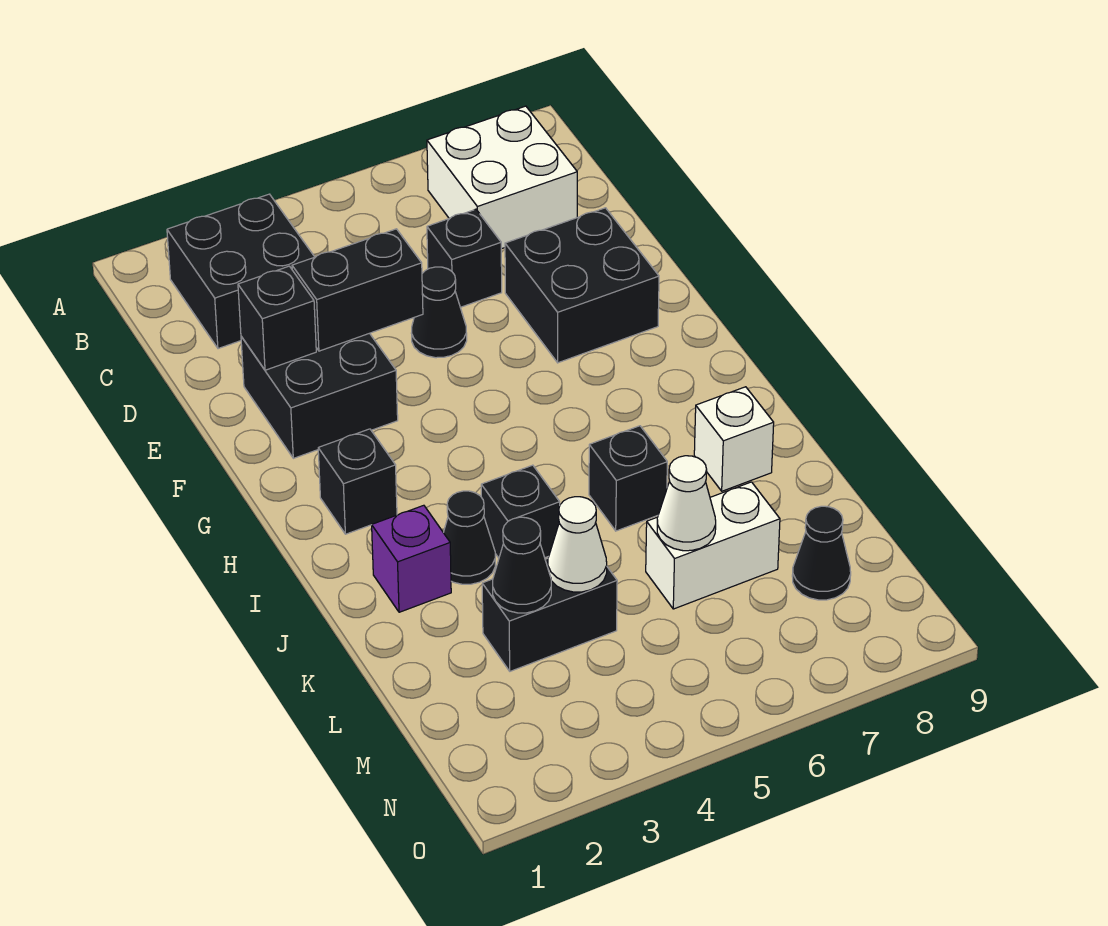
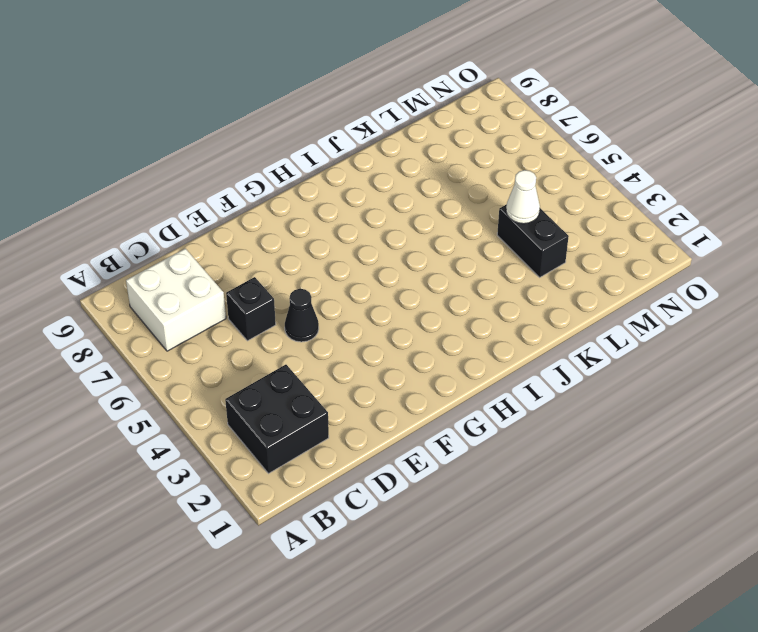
none -> black brick E2:F3 level 1
none -> black brick E7:F8 level 1
none -> black brick H2 level 1

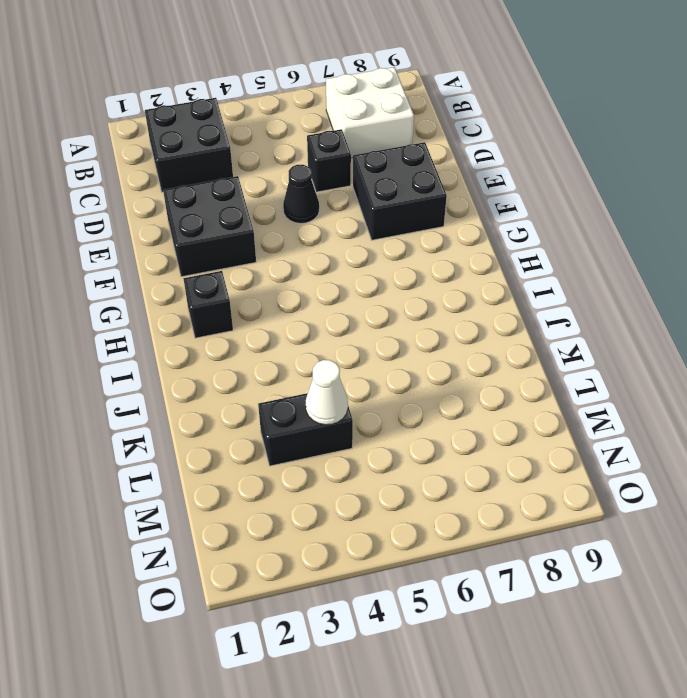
none -> purple brick J2 level 1
none -> black cone J3 level 1
none -> black brick J4 level 1

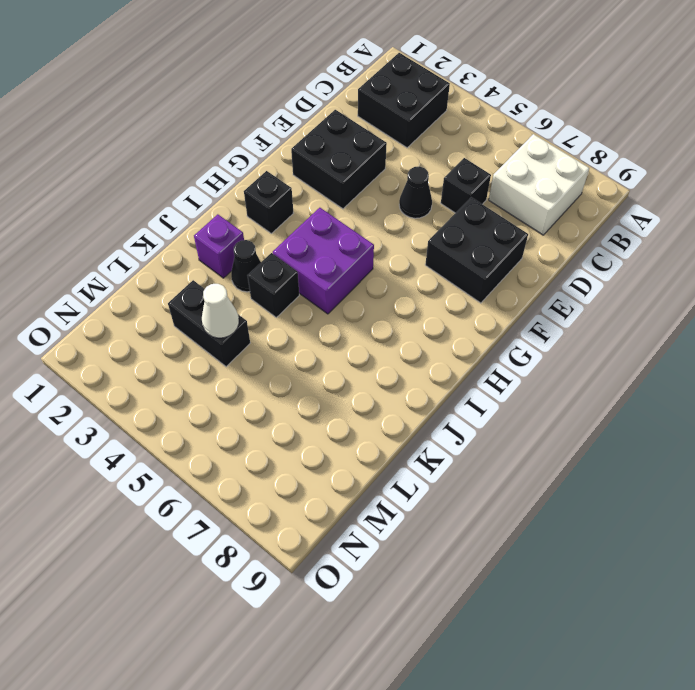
purple brick H4:I5 level 1 -> none
none -> black brick J6 level 1
none -> white brick J8 level 1
none -> white brick L6:L7 level 1

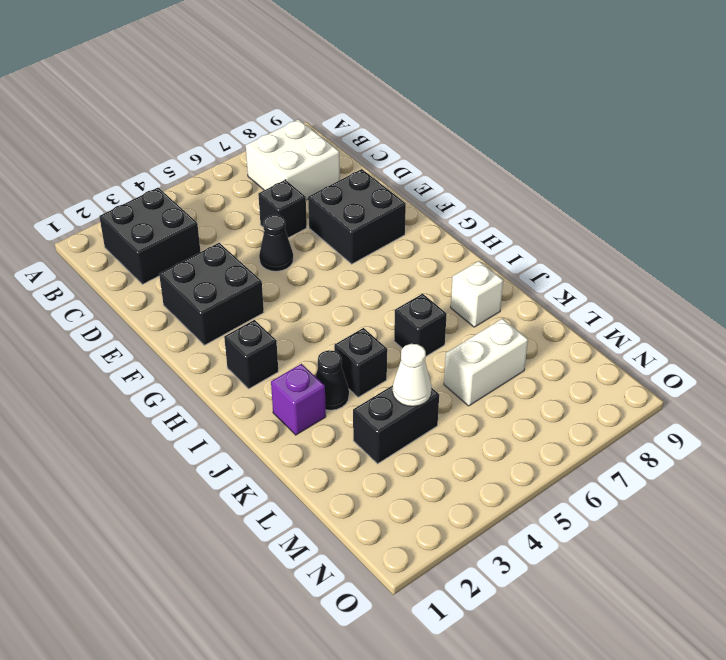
none -> black cone M8 level 1
none -> black brick E2 level 2
none -> black brick E3:E4 level 2

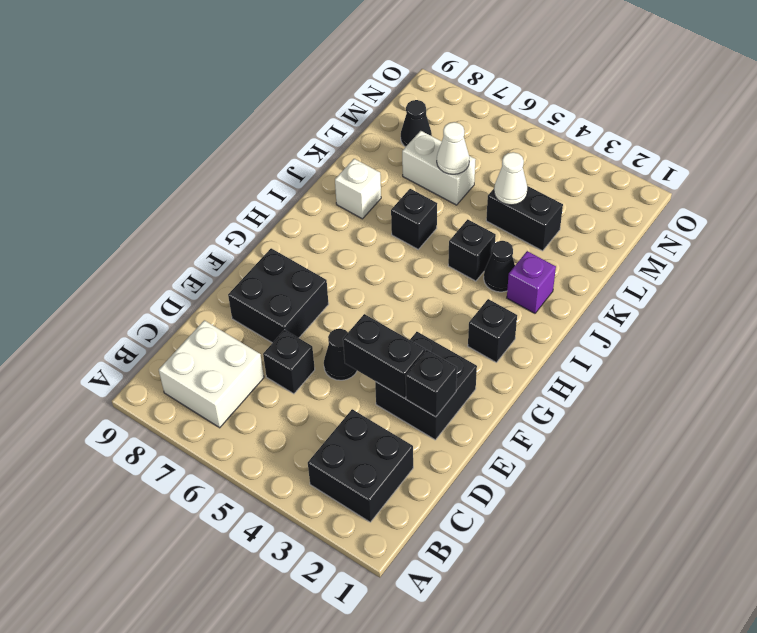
none -> black cone L3 level 2

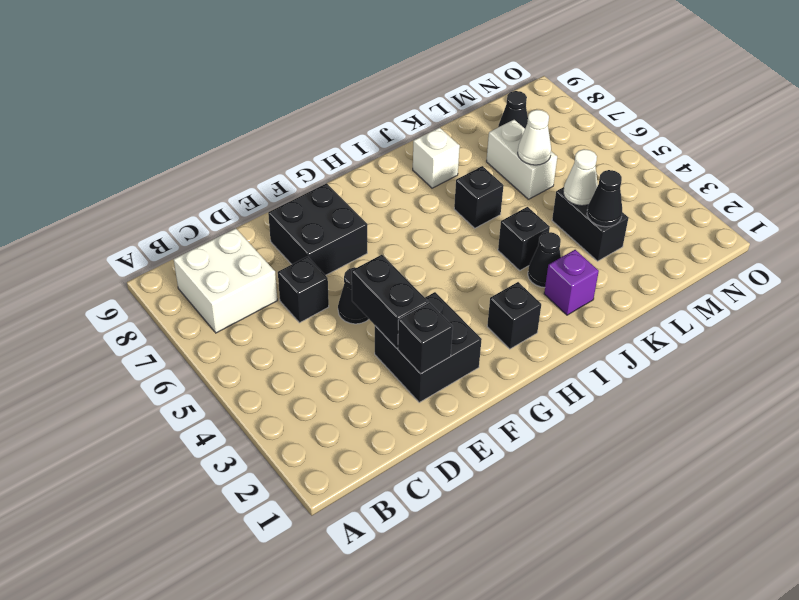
none -> black brick B2:C3 level 1

